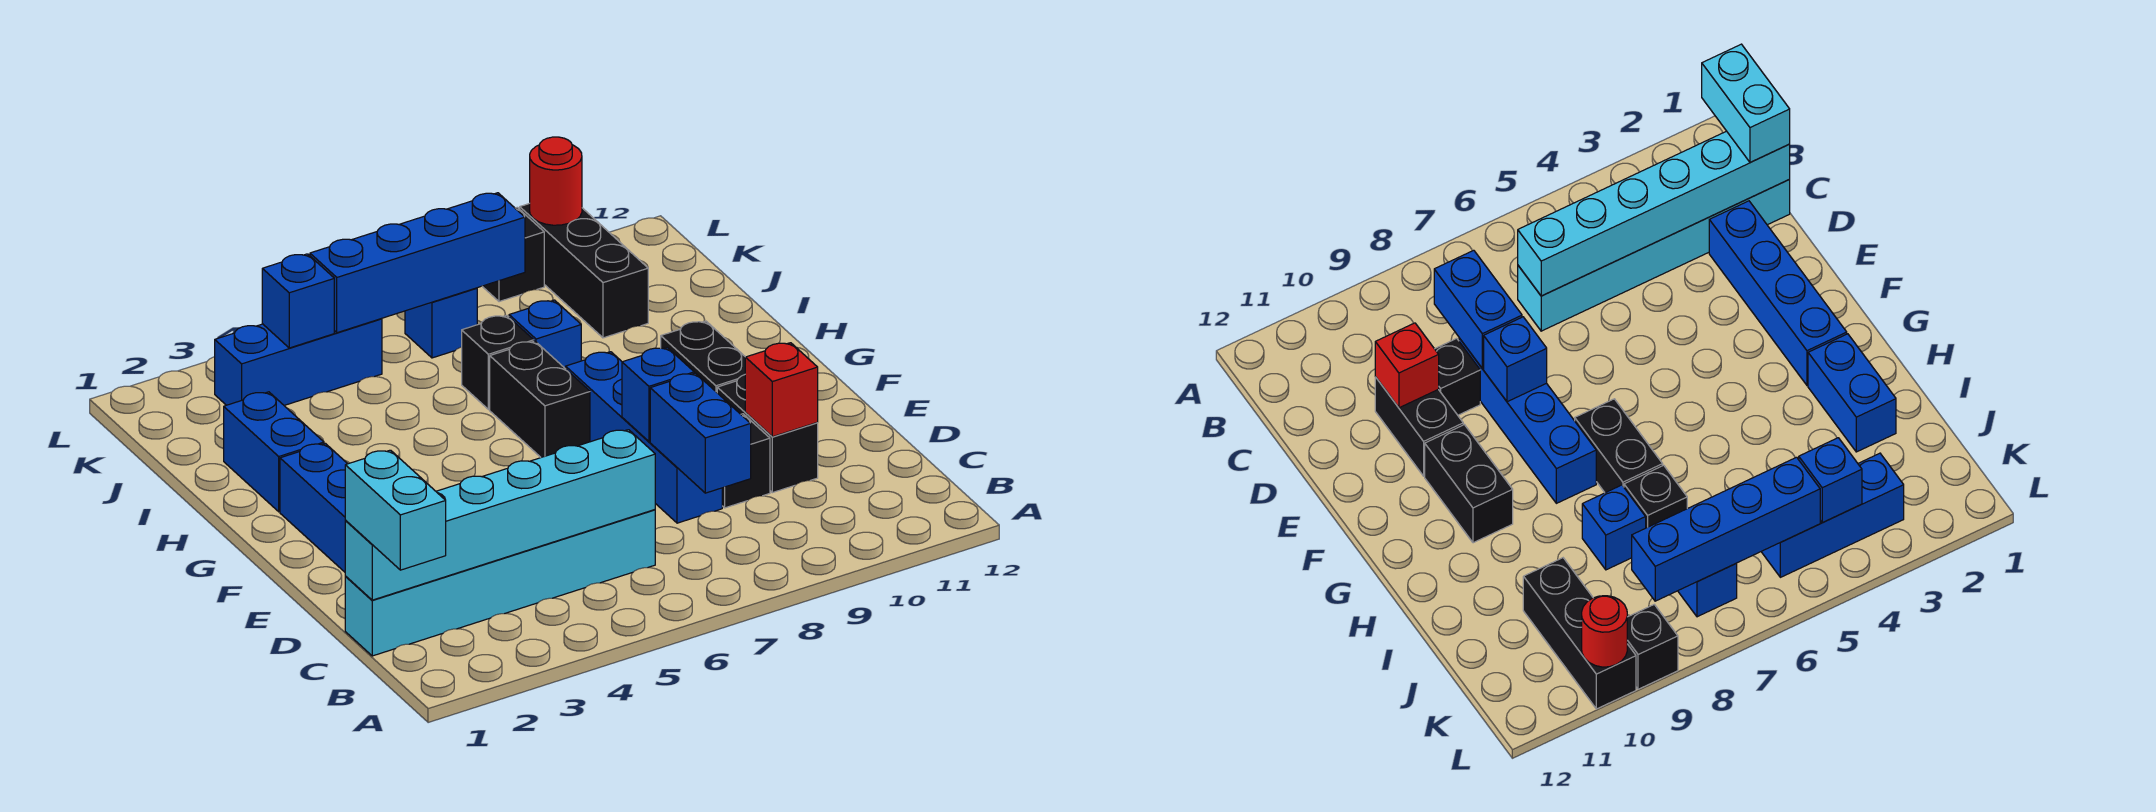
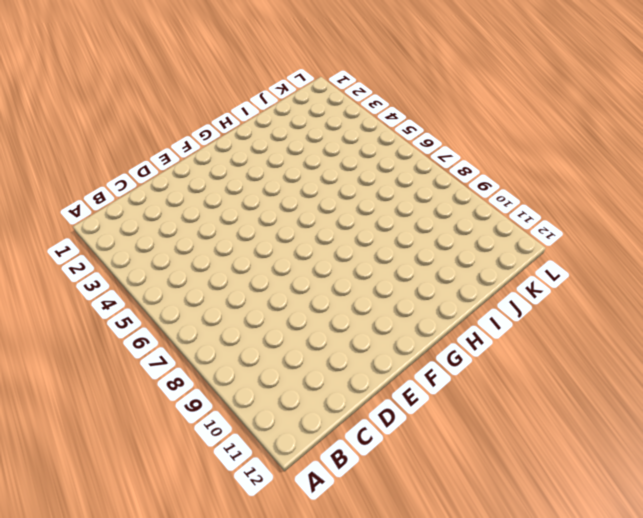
none -> cyan brick C1:C6 level 1
none -> blue brick D2:G2 level 1
none -> blue brick D8:G8 level 1

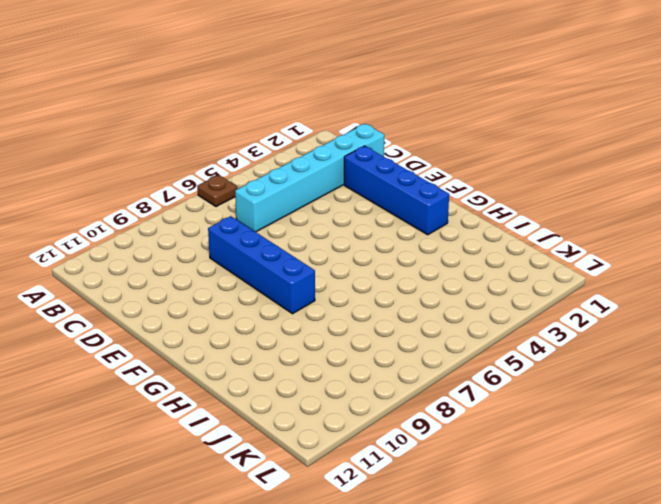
brown plate A6 level 1 -> none
none -> black brick D9 level 1
none -> black brick D10:E10 level 1
none -> black brick F10:G10 level 1

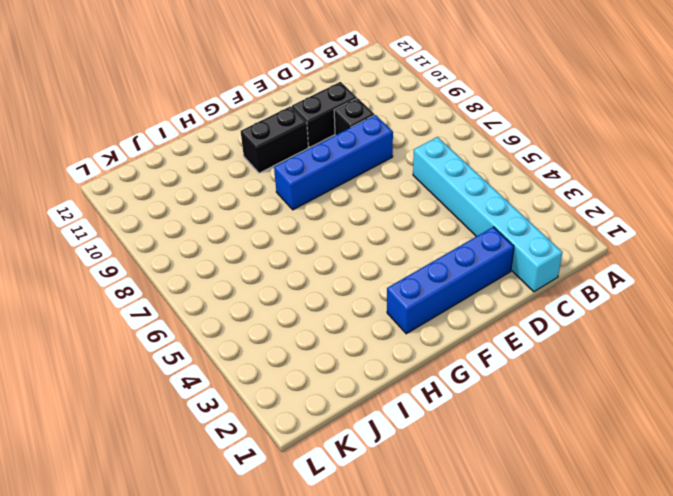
none -> black brick G7:H7 level 1
none -> blue brick H2:I2 level 1
none -> black brick I7 level 1

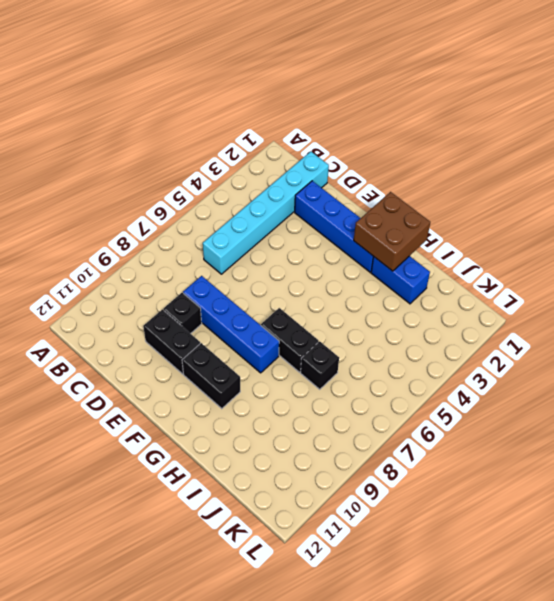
brown brick G1:H2 level 2 -> none
none -> blue brick I8 level 1
none -> black brick J10:L10 level 1
none -> blue brick K3:K5 level 1

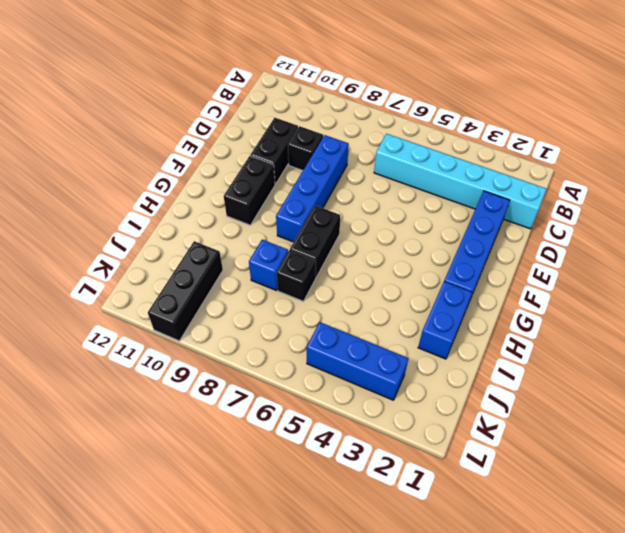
none -> blue brick K7 level 1
none -> black brick L9 level 1
none -> cyan brick C1:C6 level 2

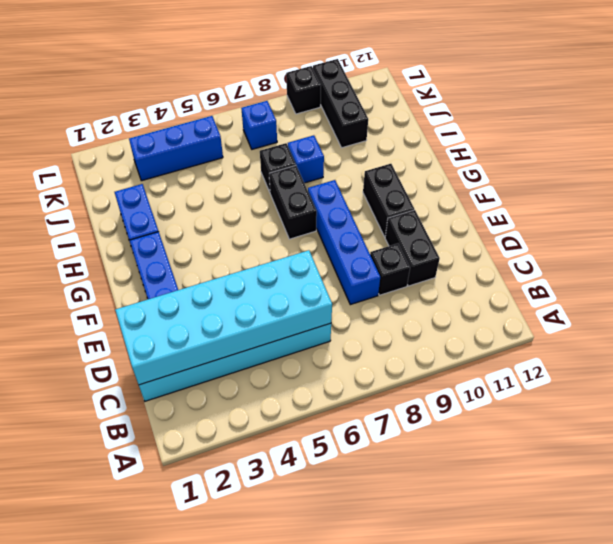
cyan brick C1:D6 level 2 -> cyan brick C1:C6 level 2
none -> blue brick C8:D8 level 2
none -> red brick D10 level 2
none -> blue brick E8 level 2

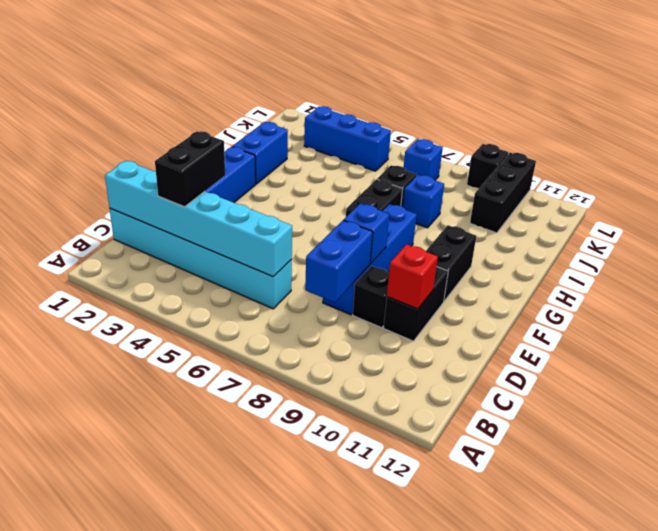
black brick C3:D3 level 3 -> none
none -> blue brick K4 level 2
none -> blue brick K5:K8 level 2
none -> red round brick L10 level 2

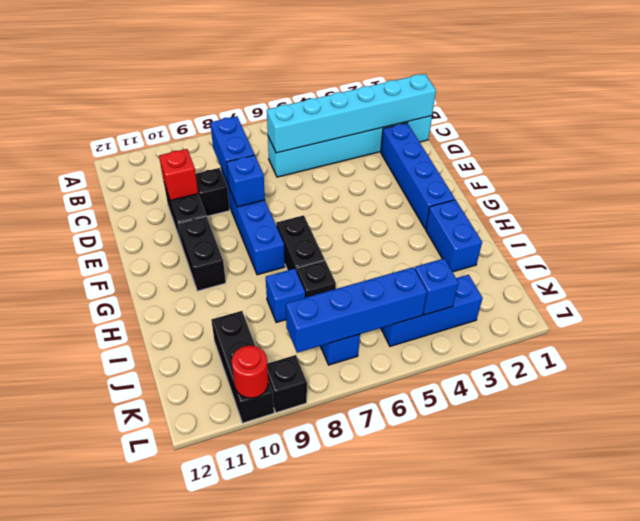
none -> cyan brick B1:C1 level 3

